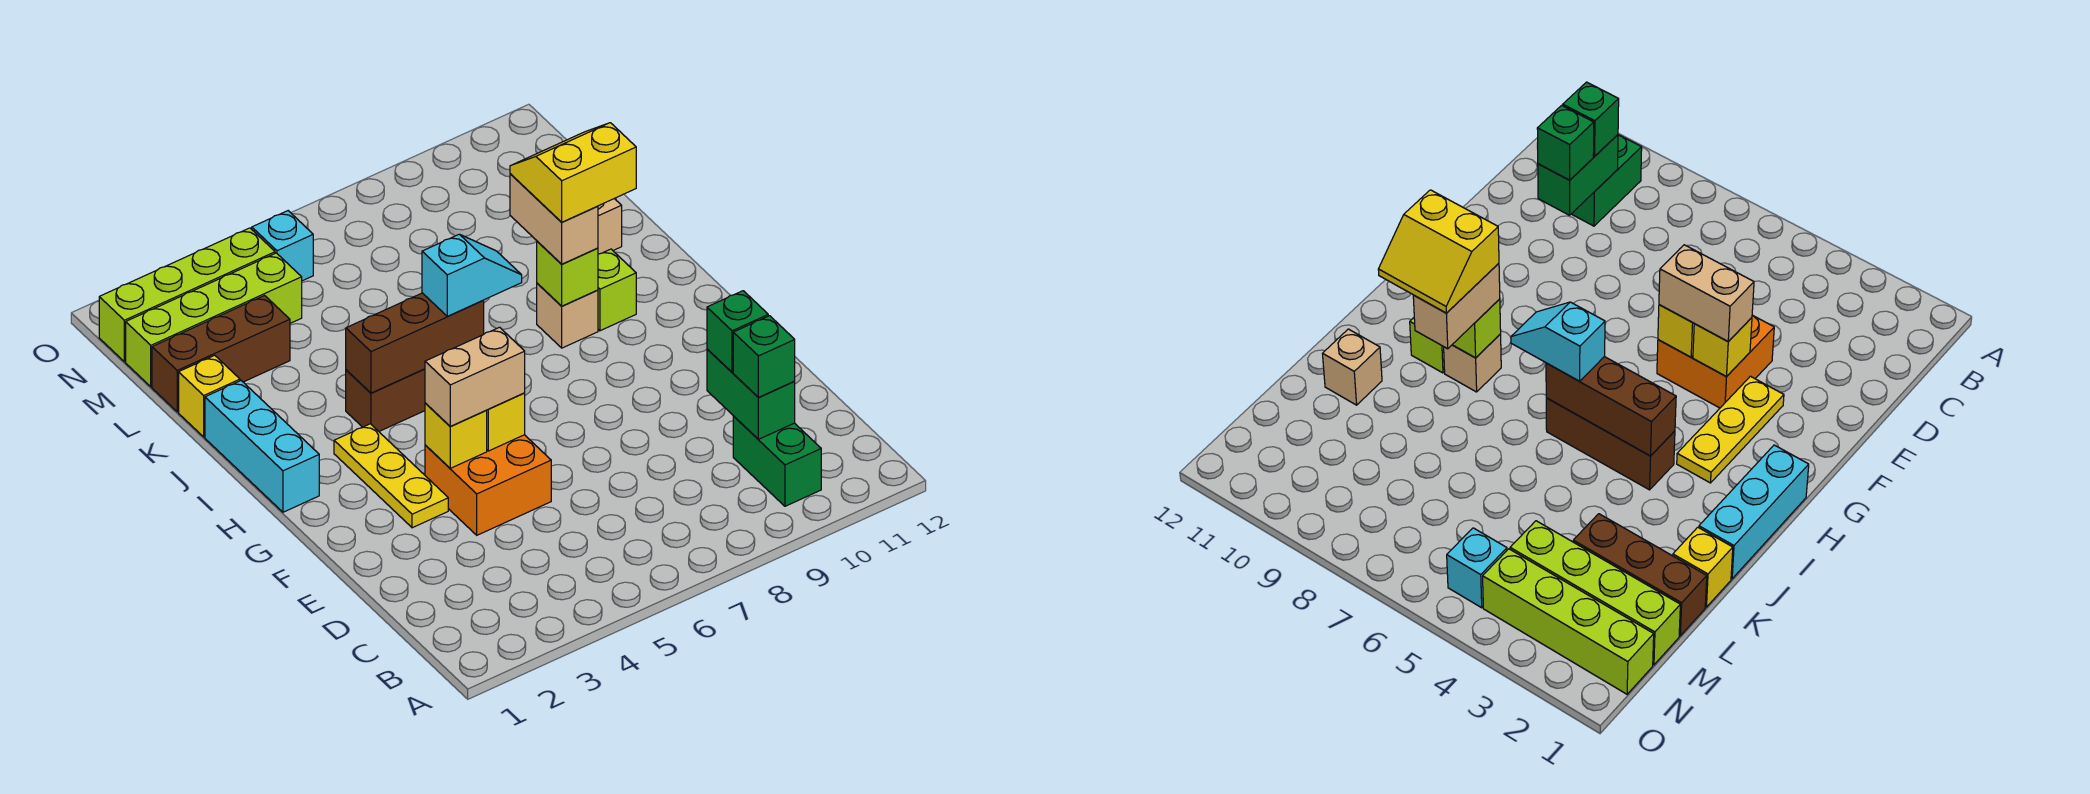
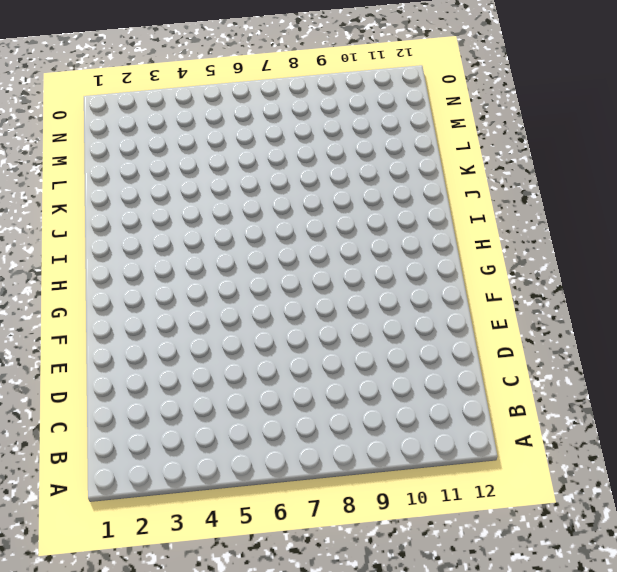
none -> green brick B10:C10 level 1
none -> orange brick E4:F5 level 1
none -> yellow plate F3:H3 level 1

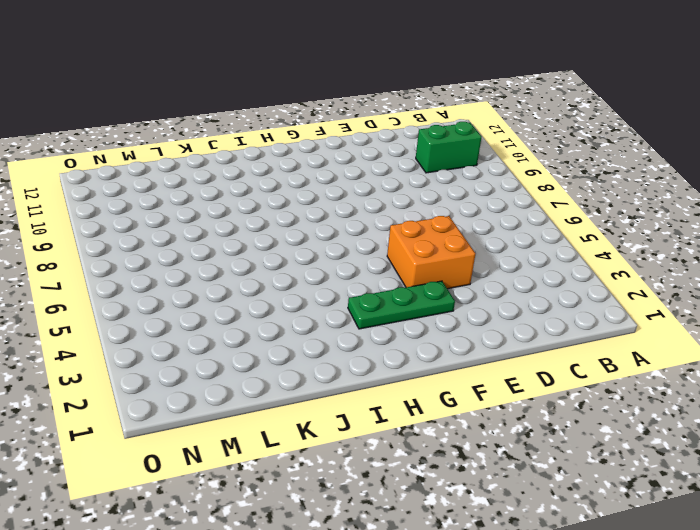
green plate F3:H3 level 1 -> yellow plate F3:H3 level 1
none -> cyan brick H1:J1 level 1
none -> brown brick I4:I6 level 1
none -> tan brick I9 level 1

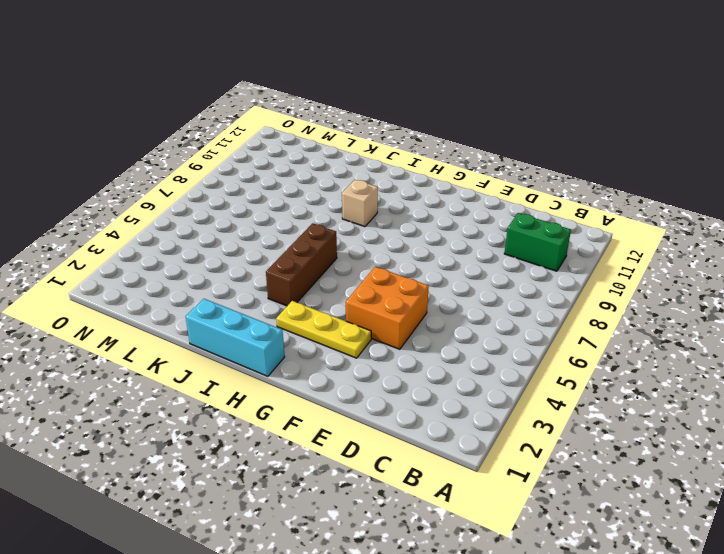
none -> lime brick I10 level 1
none -> yellow brick K1 level 1
none -> tan brick K11 level 1

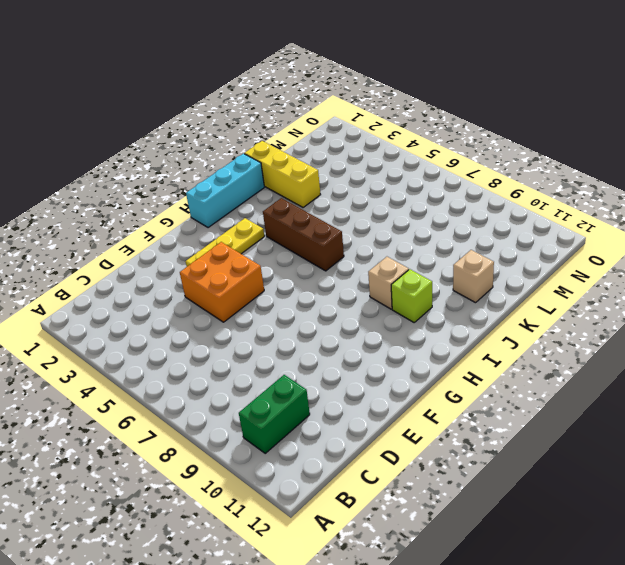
yellow brick K1:K3 level 1 -> yellow brick K1 level 1
none -> brown brick L1:L3 level 1
none -> lime brick M1:M4 level 1
none -> lime brick N1:N4 level 1

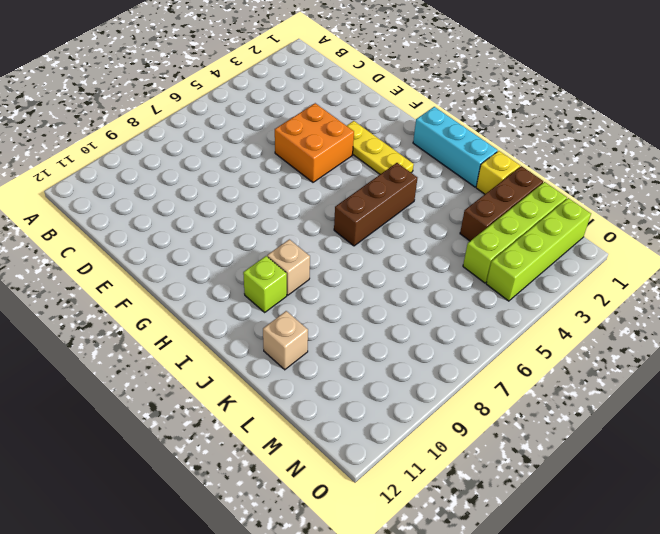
none -> green brick B10:C10 level 1
none -> cyan brick N5 level 1
none -> green brick C10:D10 level 2

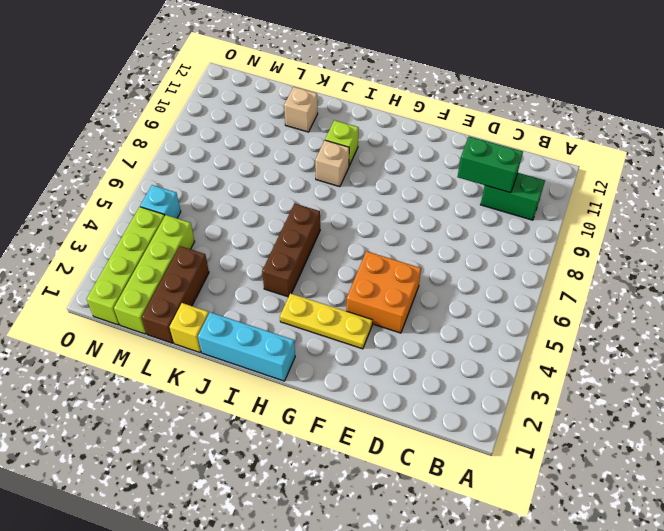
none -> yellow brick F4 level 2
none -> yellow brick F5 level 2
none -> brown brick I4:I6 level 2

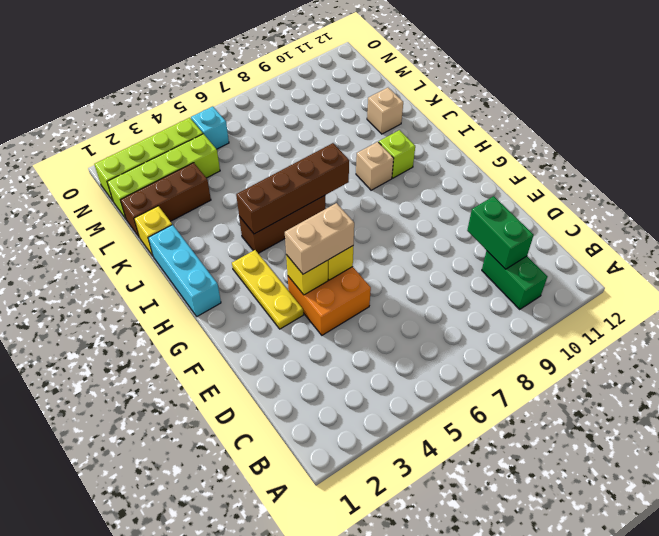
brown brick I4:I7 level 2 -> brown brick I4:I6 level 2
none -> lime brick I9 level 2
none -> green brick C10 level 3
none -> green brick D10 level 3

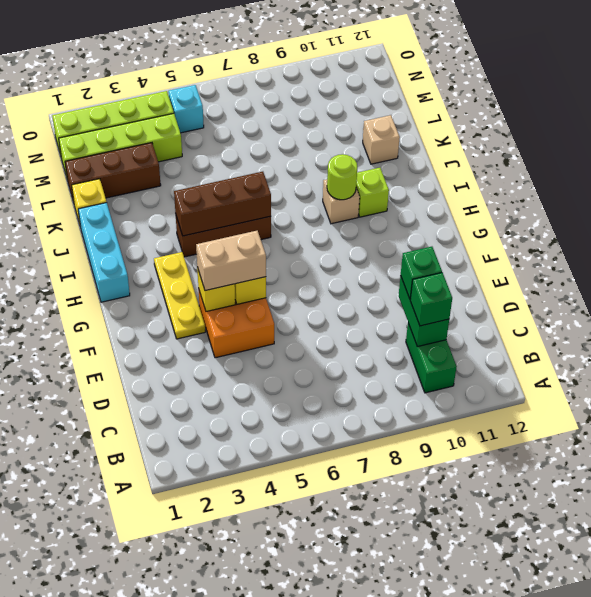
lime round brick I9 level 2 -> lime brick I9 level 2
none -> cyan slope I6:I7 level 3 top 6
none -> tan brick I9:J9 level 3
none -> yellow slope I9:J10 level 4 top I

